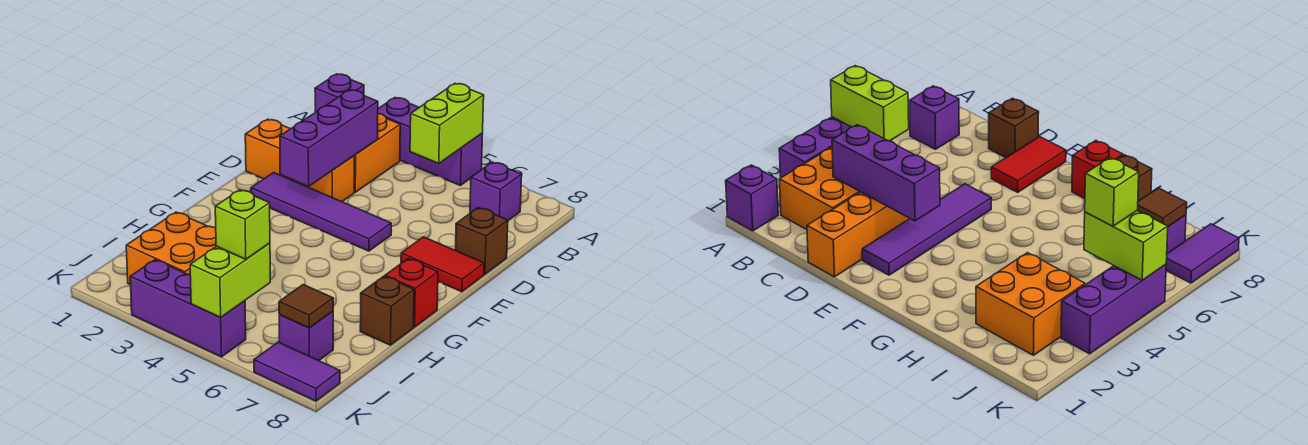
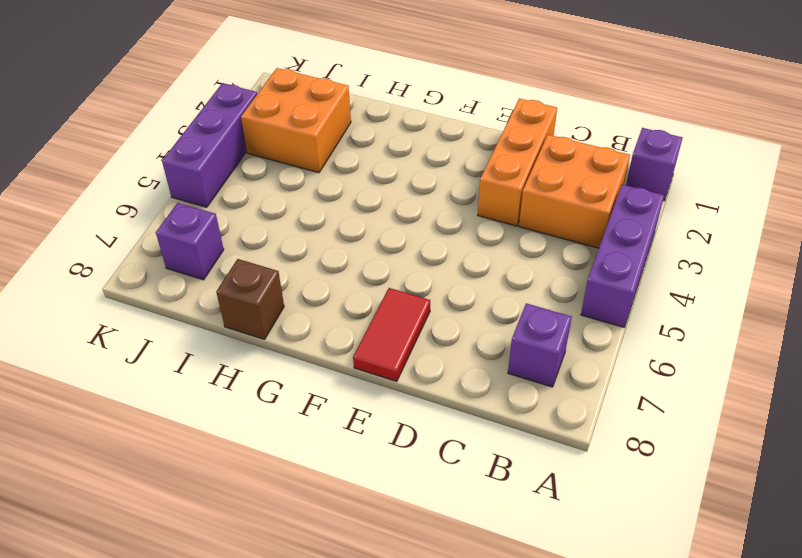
none -> brown brick D8 level 1
none -> purple tile E2:E5 level 1
none -> red brick G8 level 1

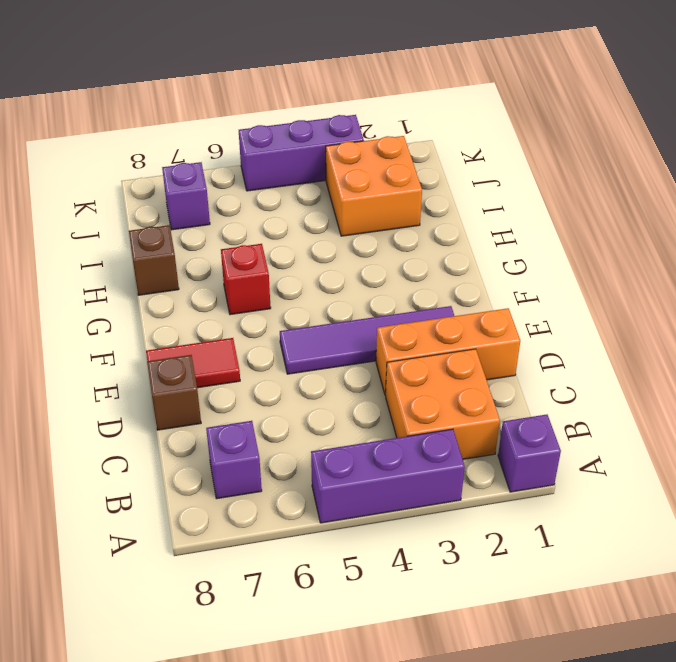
red brick G6 level 1 -> red brick G8 level 1
none -> purple tile K7:K8 level 1
none -> lime brick A5:B5 level 2
none -> purple brick C3:E3 level 2

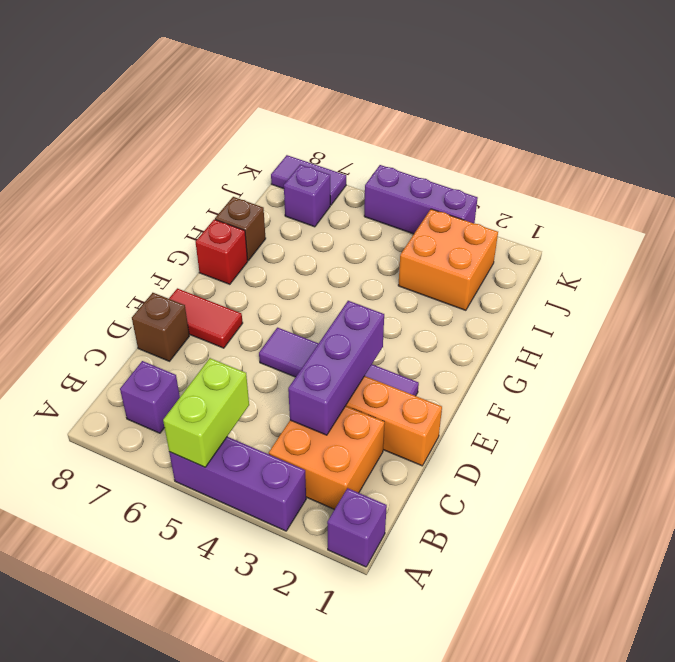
none -> lime brick J5:K5 level 2
none -> brown tile J7 level 2
none -> lime brick J5 level 3

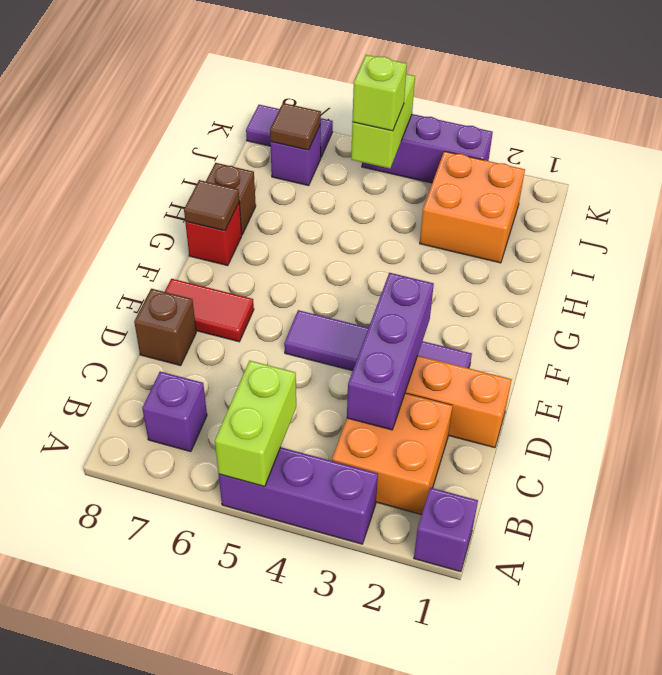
brown tile G8 level 2 -> none

